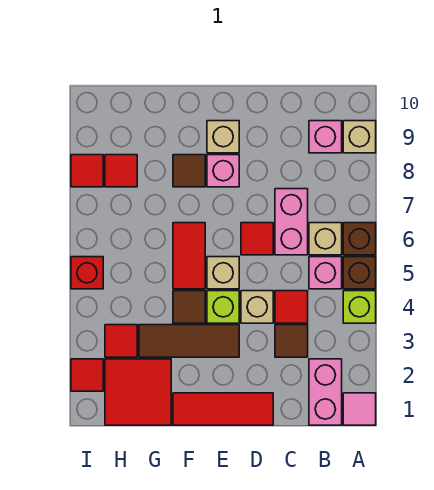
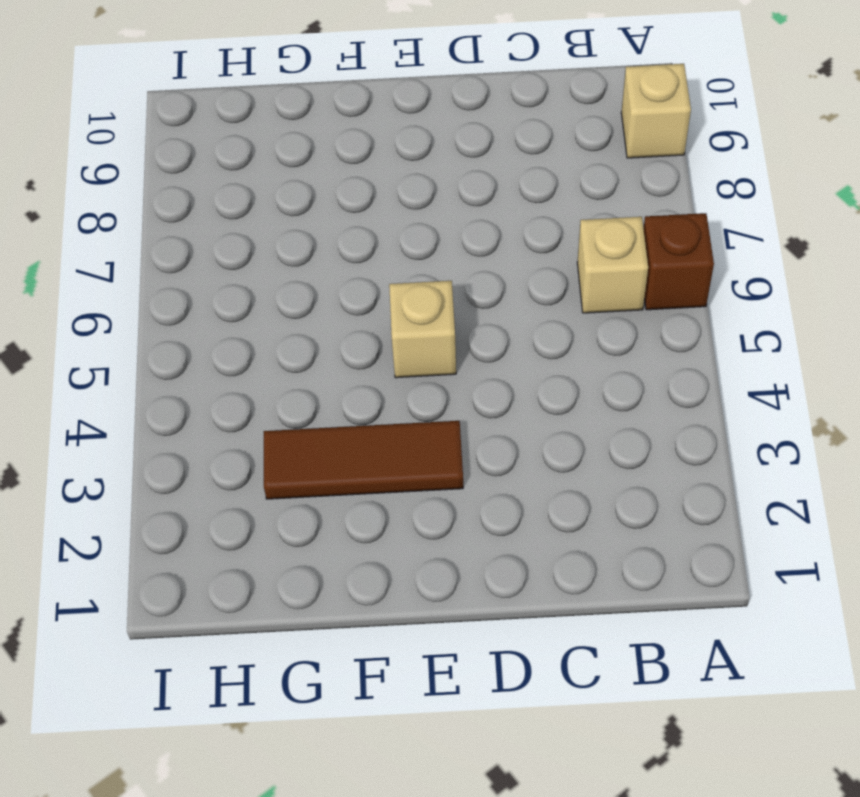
none -> pink tile A1 level 1
none -> lime brick A4 level 1
none -> brown brick A5 level 1

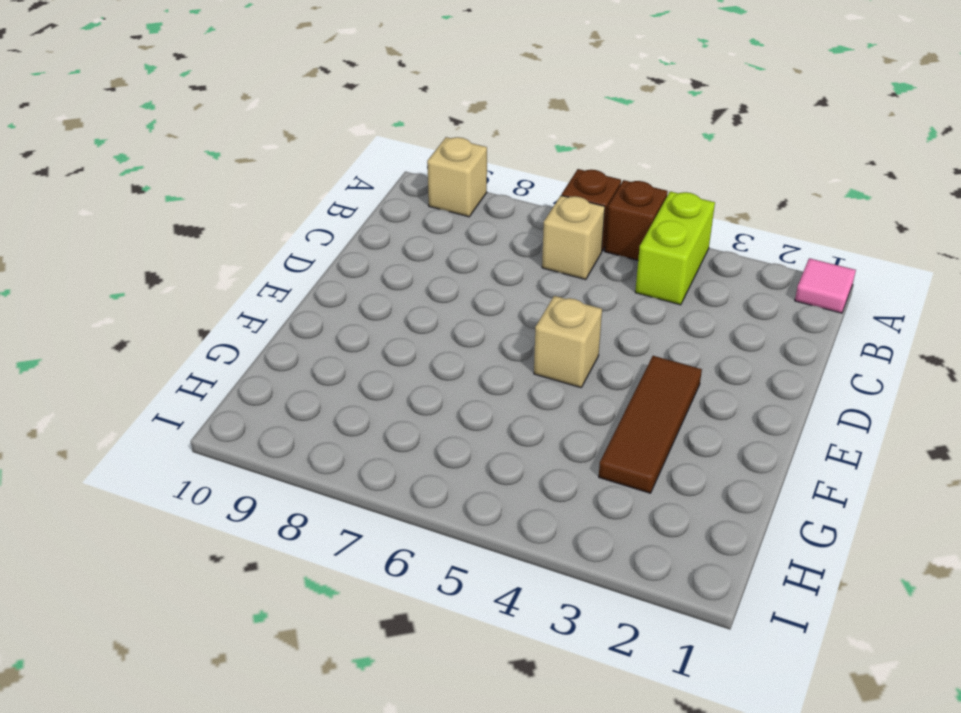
lime brick A4:B4 level 1 -> lime brick A4 level 1
none -> pink brick B1:B2 level 1
none -> pink brick B5 level 1
none -> pink brick B9 level 1

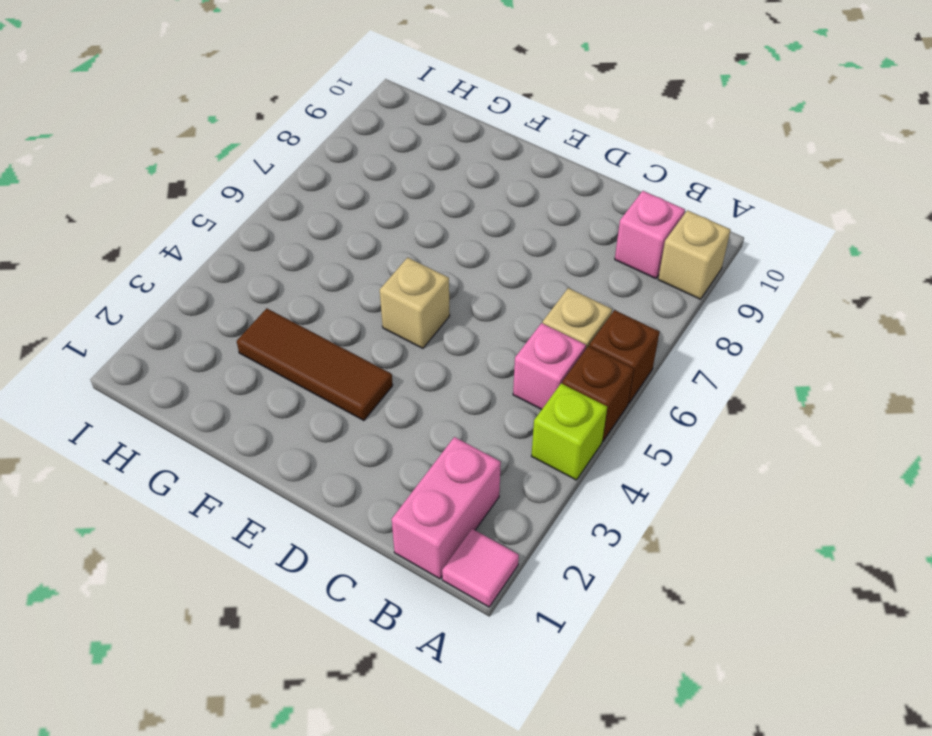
none -> brown tile C3 level 1
none -> red tile C4 level 1
none -> pink brick C6:C7 level 1

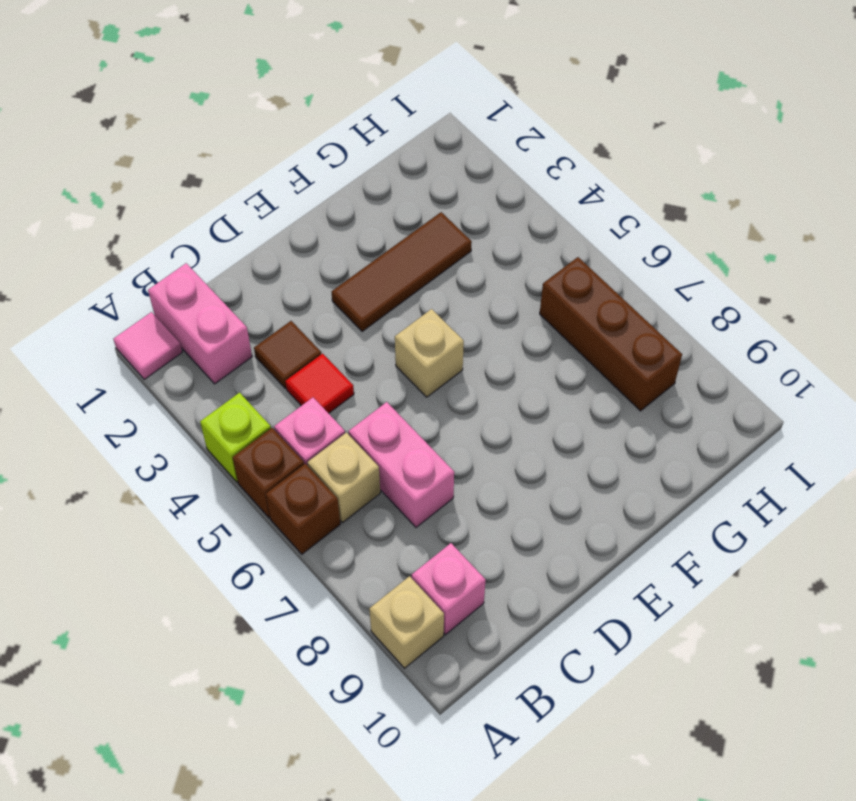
brown brick H6:H8 level 1 -> red tile H8 level 1
none -> red tile D1:F1 level 1
none -> tan brick D4 level 1
none -> red tile D6 level 1

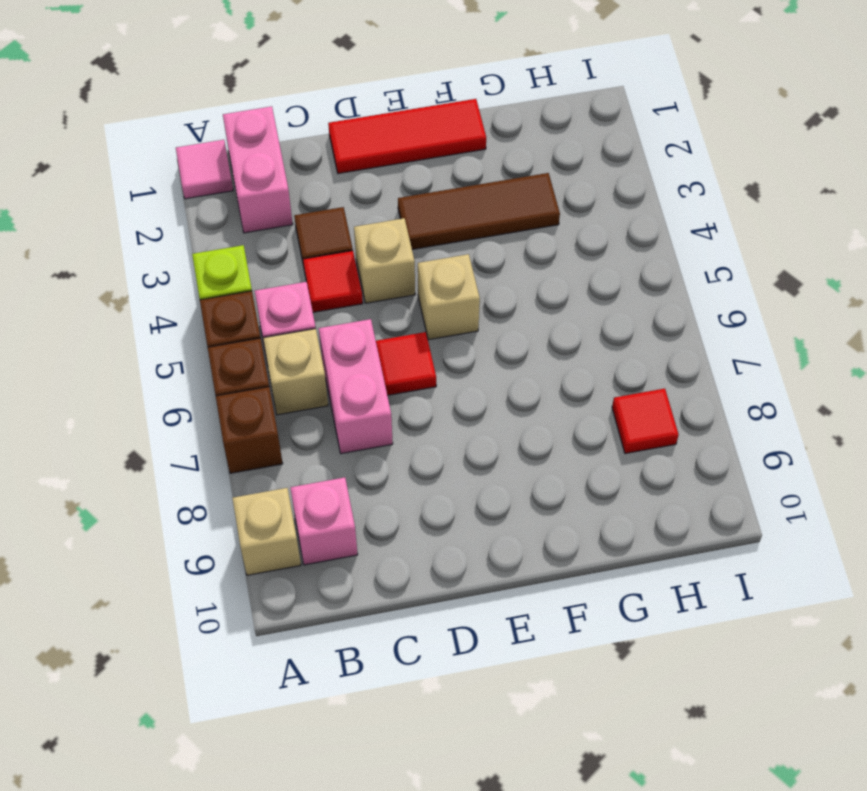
brown brick A7 level 1 -> none
none -> lime brick E4 level 1
none -> pink brick E8 level 1
none -> tan brick E9 level 1

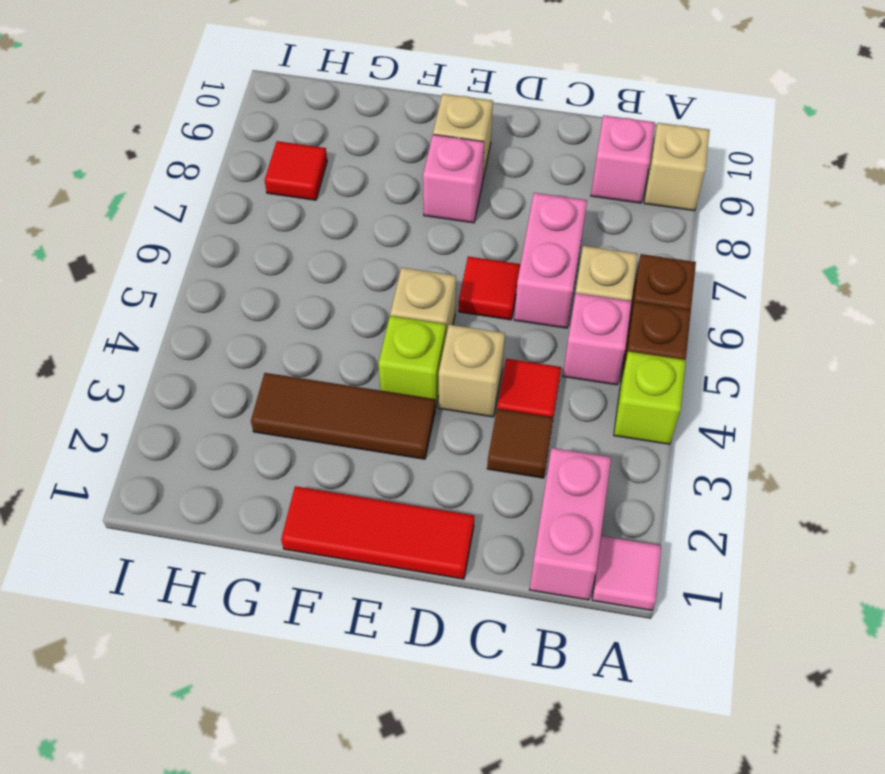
none -> brown tile F4 level 1
none -> red tile F5:F6 level 1
none -> brown tile F8 level 1

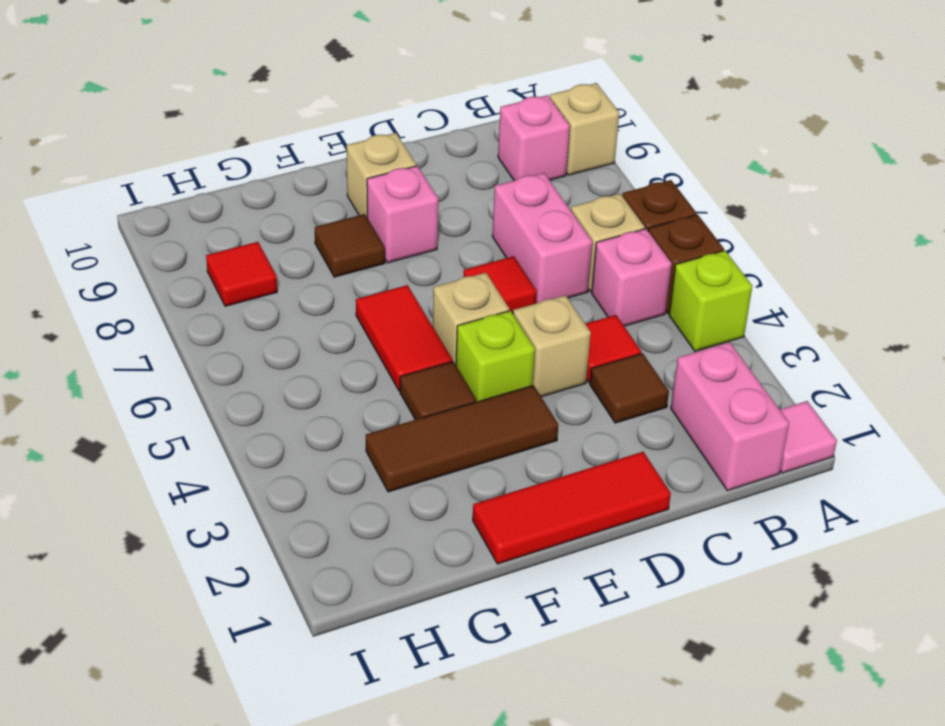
none -> red tile G1:H2 level 1
none -> red tile H3 level 1
none -> red tile I2 level 1

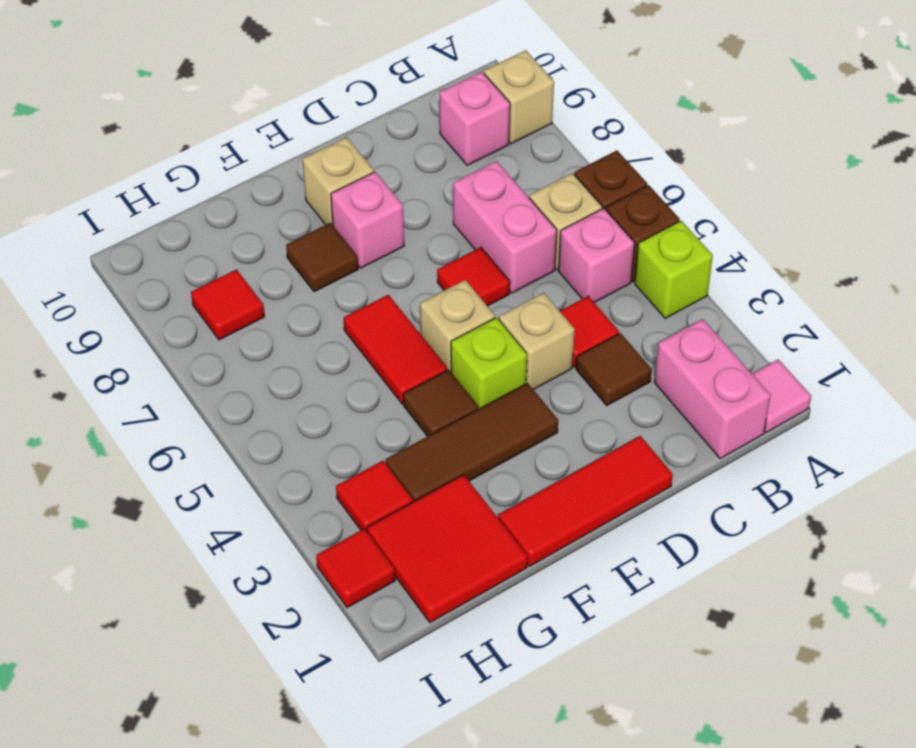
none -> red brick I5 level 1
none -> red tile I8 level 1

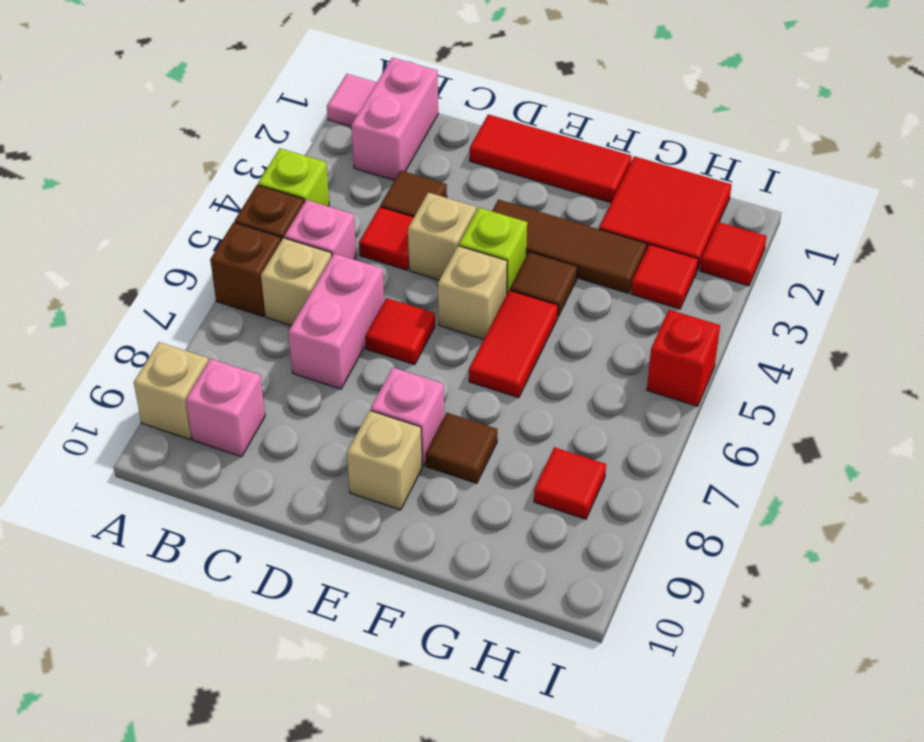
none -> red tile I8 level 1

